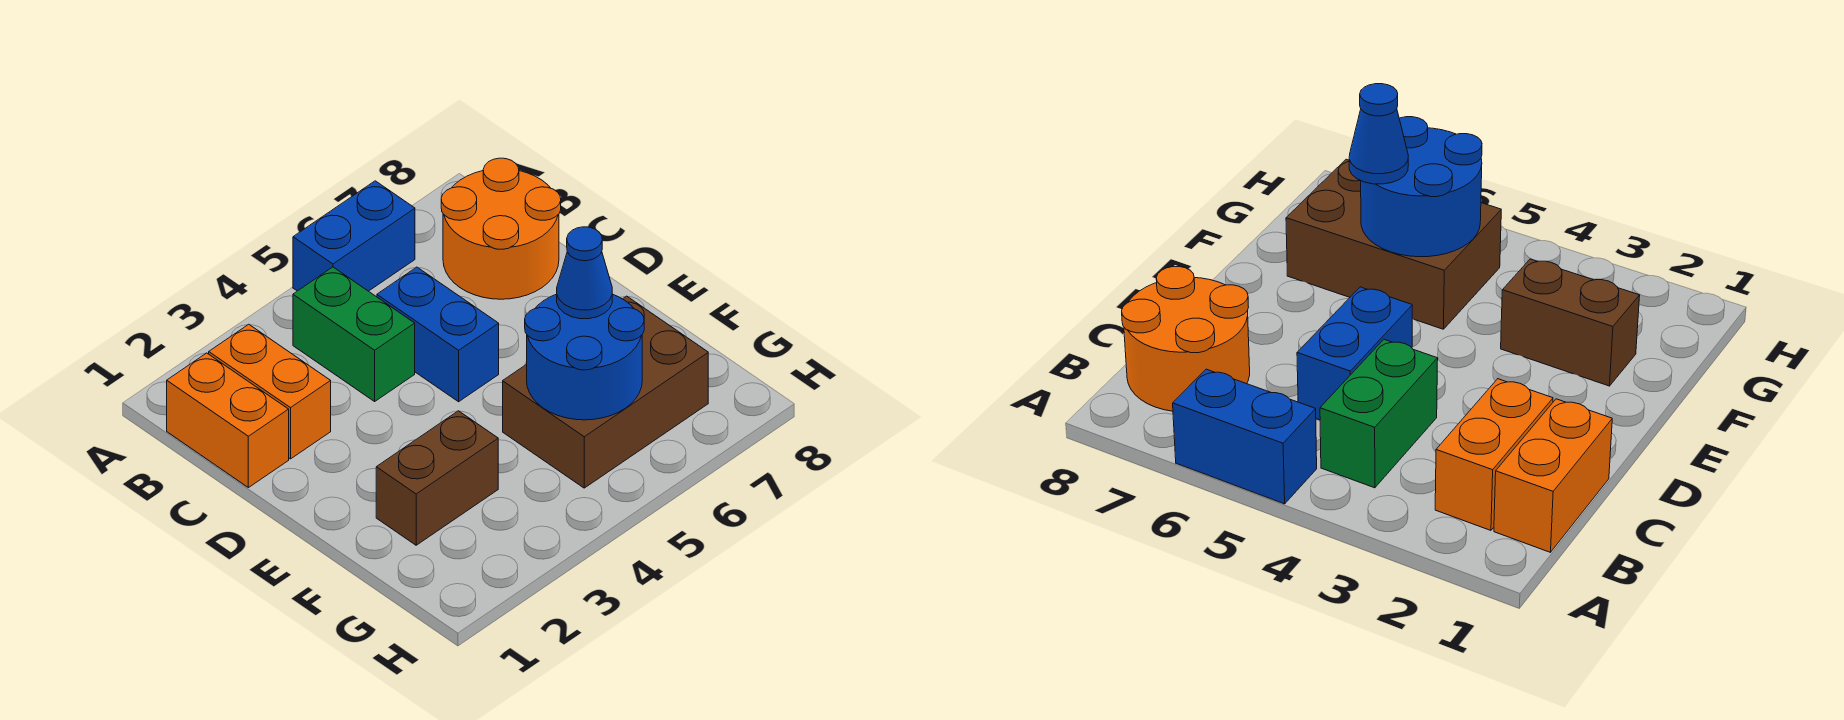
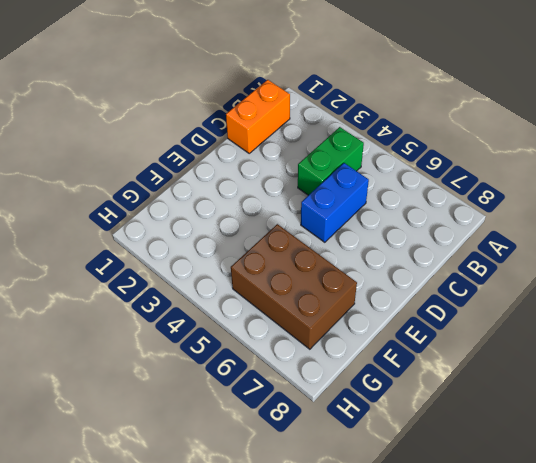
none -> blue brick A5:A6 level 1
none -> orange brick B2:C2 level 1

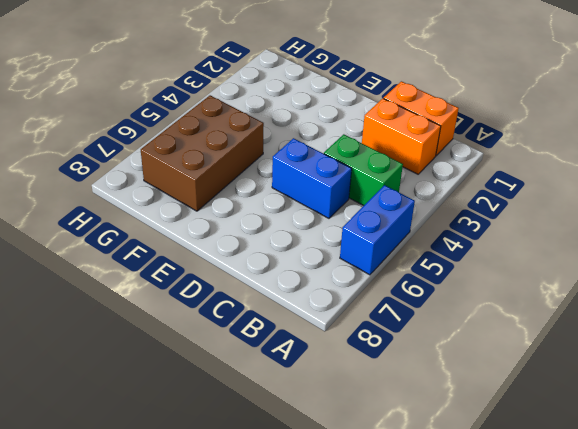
none -> orange round brick B7:C8 level 1
none -> brown brick F2:F3 level 1

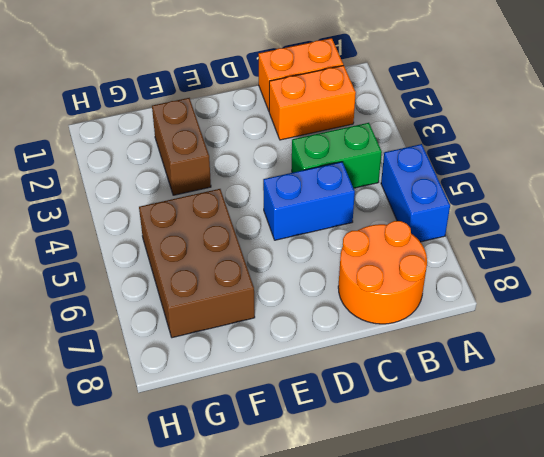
none -> blue round brick F5:G6 level 2
none -> blue cone F6 level 3

